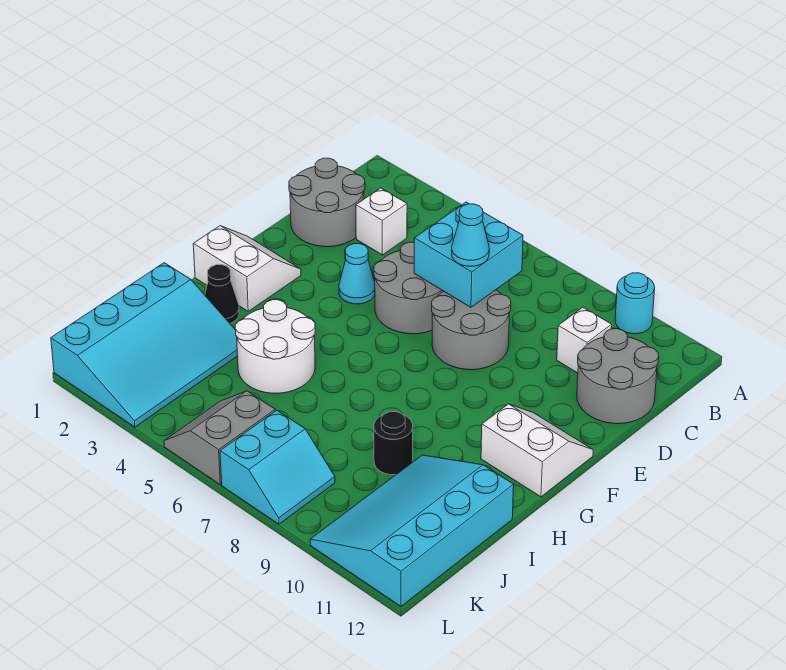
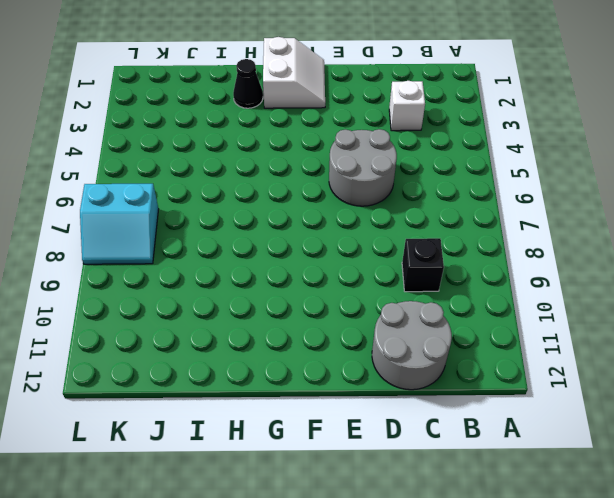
black brick C9 level 1 -> none
none -> cyan round brick A10 level 1
none -> grey round brick C1:D2 level 1
none -> white brick C10 level 1

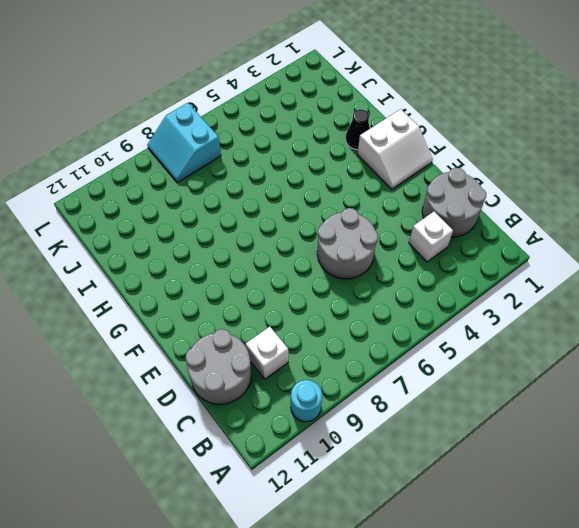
none -> grey round brick D7:E8 level 1
none -> cyan cone E4 level 1
none -> white slope F11:G12 level 1 top G

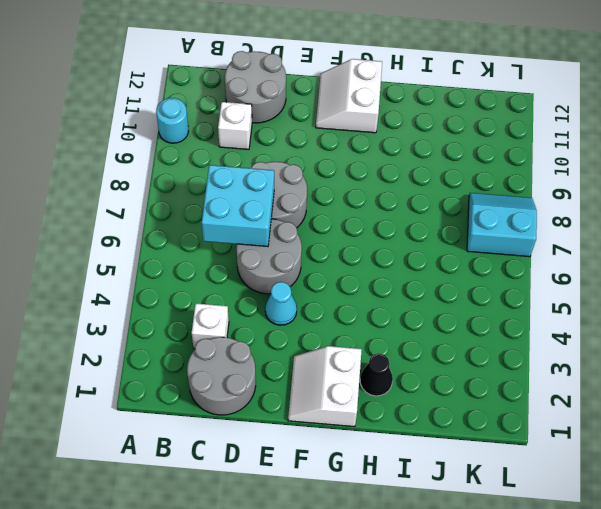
none -> white round brick H4:I5 level 1
none -> cyan slope I1:L3 level 1 top 1
none -> black round brick I9 level 1

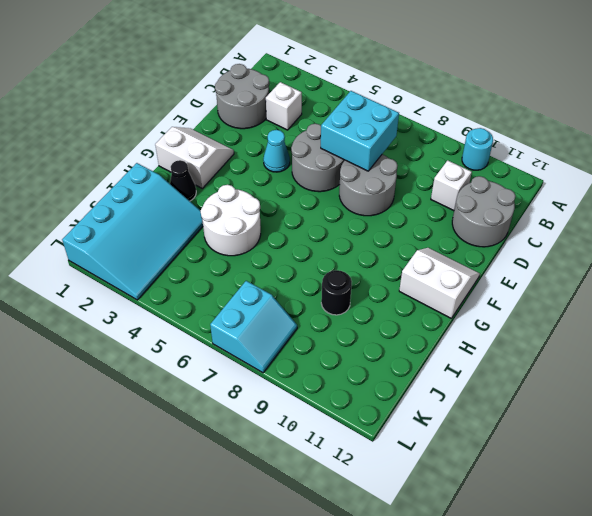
none -> cyan slope I10:L12 level 1 top 12
none -> grey slope K5:L6 level 1 top 6
none -> cyan cone D7 level 3

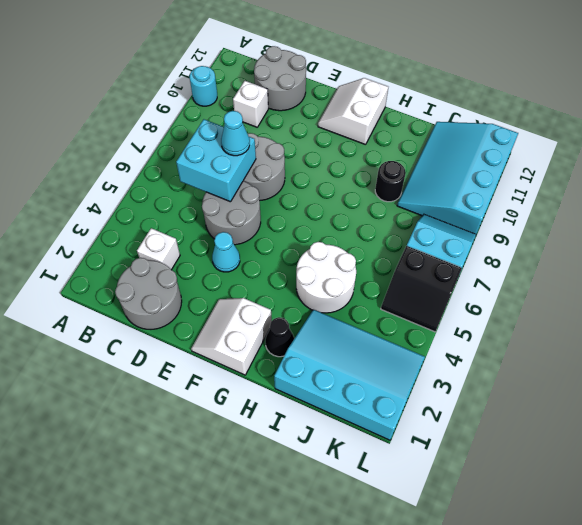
cyan slope J9:L12 level 1 top L -> cyan slope I10:L12 level 1 top 12
black slope K5:L6 level 1 top 6 -> grey slope K5:L6 level 1 top 6

